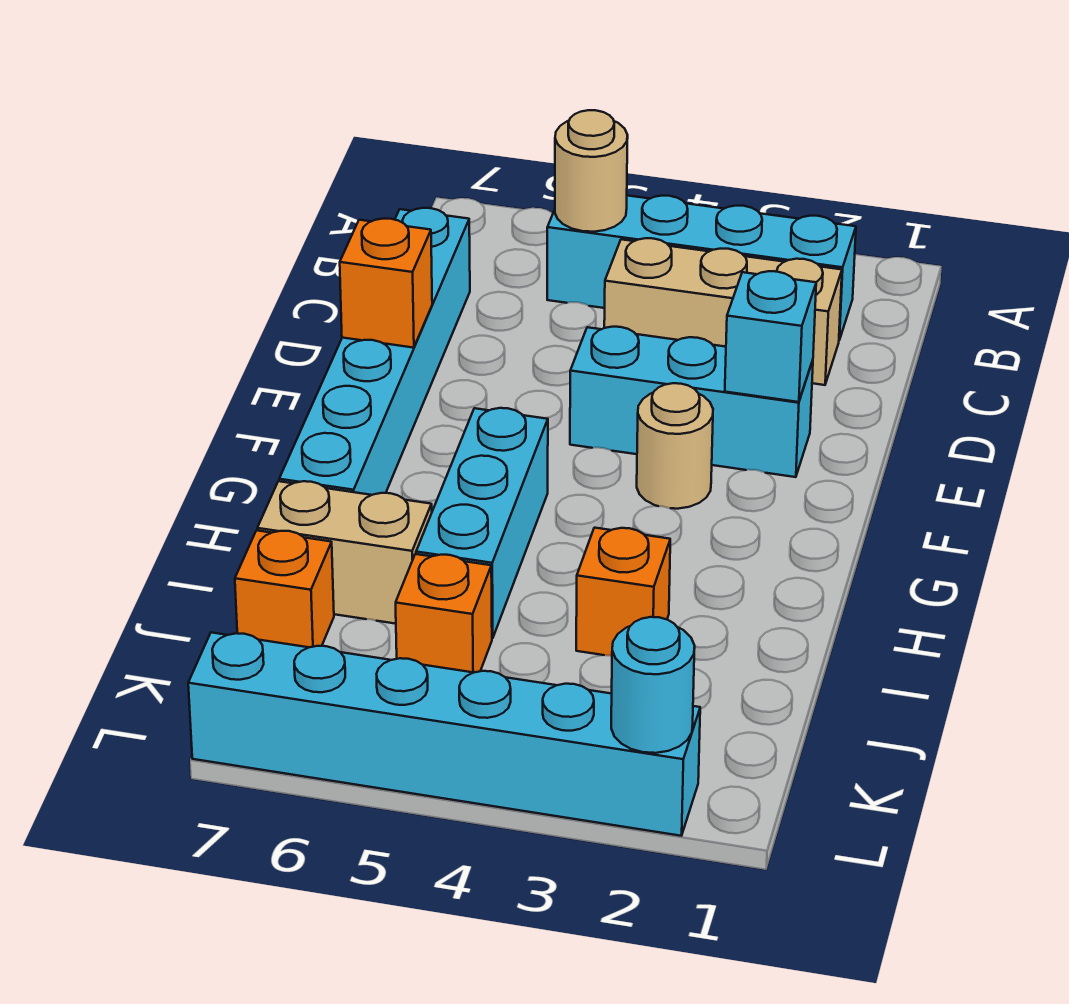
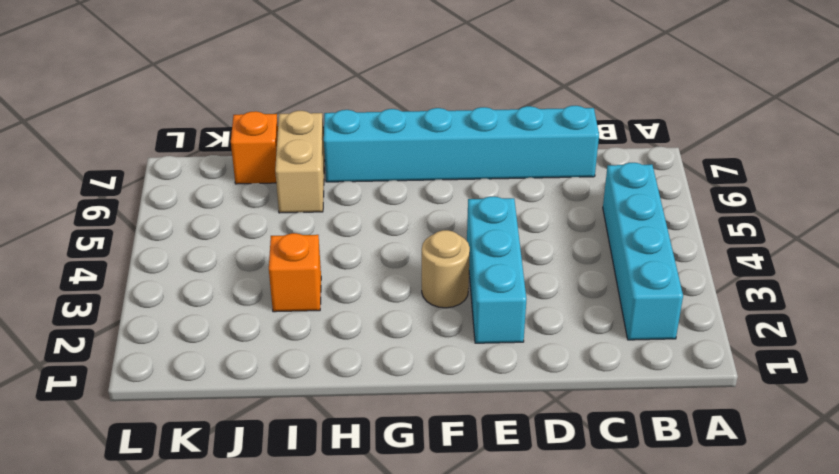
none -> tan brick C2:C4 level 1
none -> cyan brick G5:I5 level 1
none -> orange brick J5 level 1

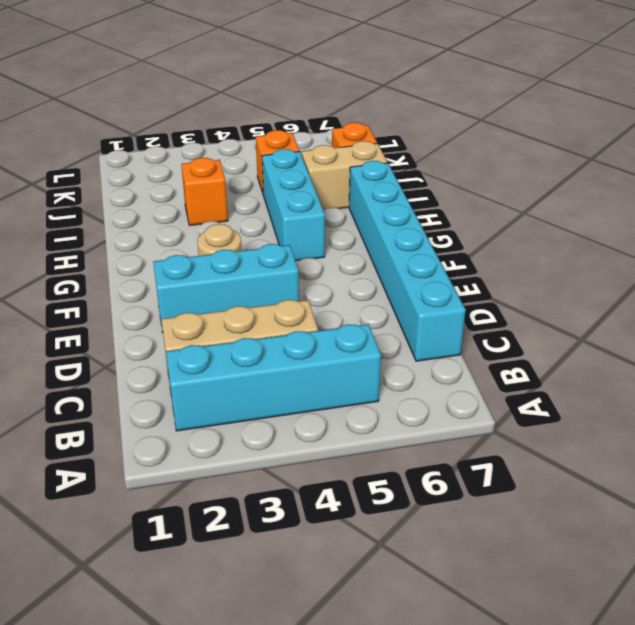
none -> cyan brick L2:L7 level 1
none -> tan round brick B5 level 2
none -> cyan brick E2 level 2

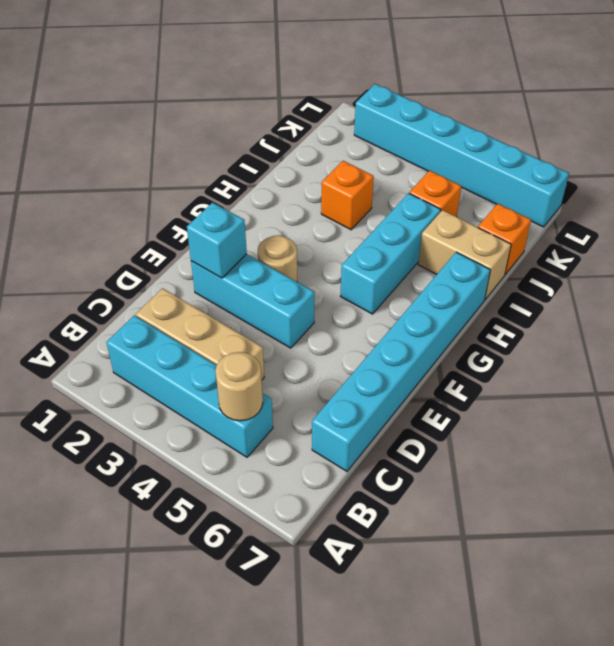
none -> orange brick E7 level 2
none -> cyan round brick L2 level 2

